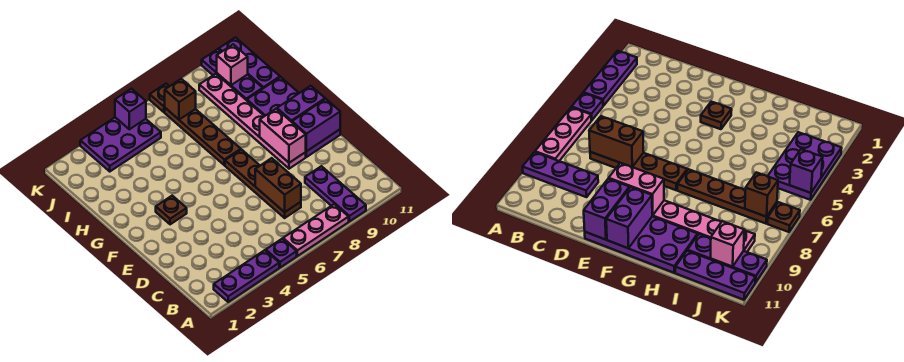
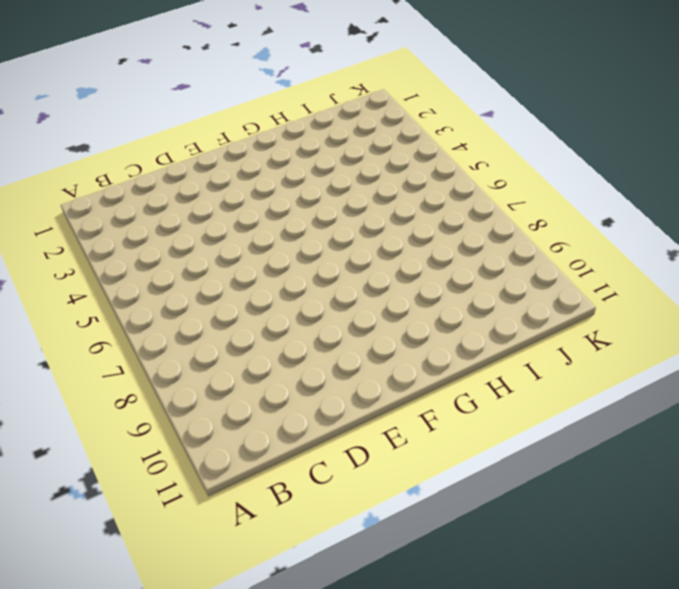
none -> purple plate A2:A4 level 1
none -> purple plate A5 level 1
none -> pink plate A6:A8 level 1

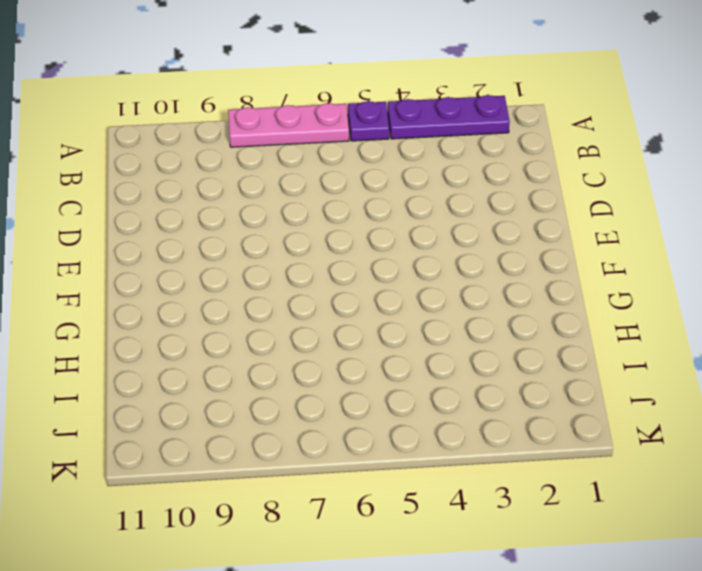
none -> purple plate A9:C9 level 1
none -> brown plate C7:F7 level 1
none -> pink plate E9:J9 level 1

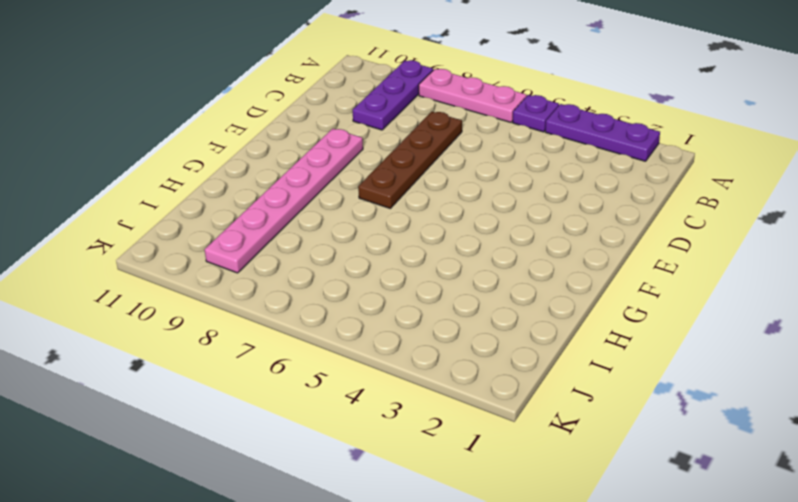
none -> purple plate E10:H11 level 1
none -> brown plate F3 level 1
none -> brown plate G7:J7 level 1

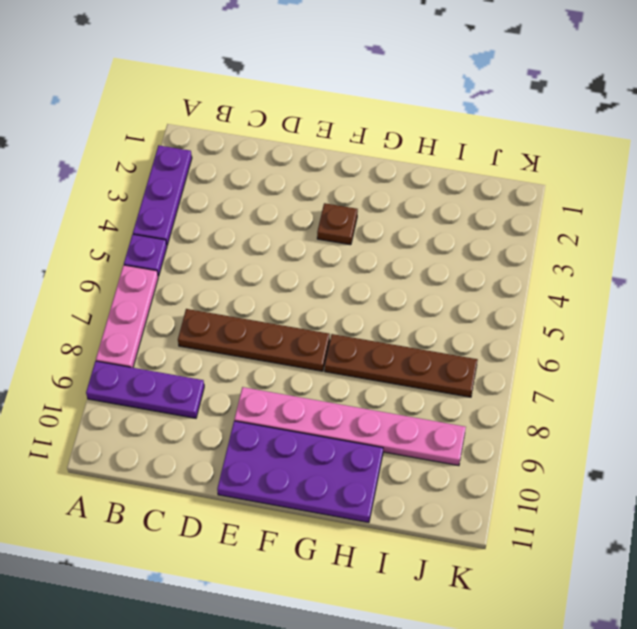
none -> purple plate I10:K10 level 1
none -> purple plate I11:K11 level 1
none -> purple plate J3:K5 level 1

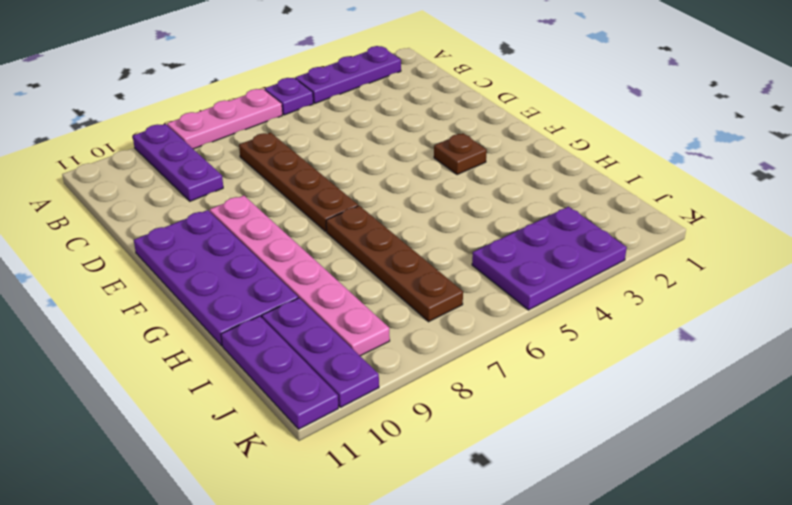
none -> brown plate K7 level 1
none -> brown brick C7:D7 level 2
none -> pink brick E9:F9 level 2

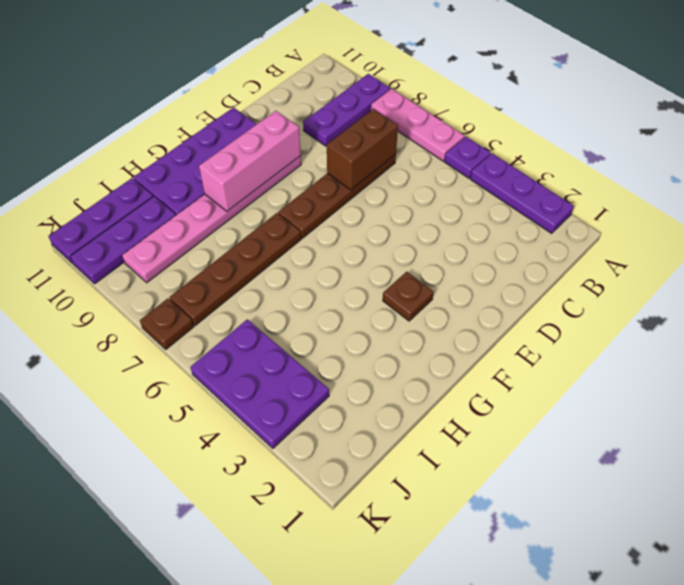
pink brick E9:G9 level 2 -> pink brick E9:F9 level 2
none -> purple brick E10:E11 level 2
none -> purple brick F10:F11 level 2
none -> brown brick J7 level 2

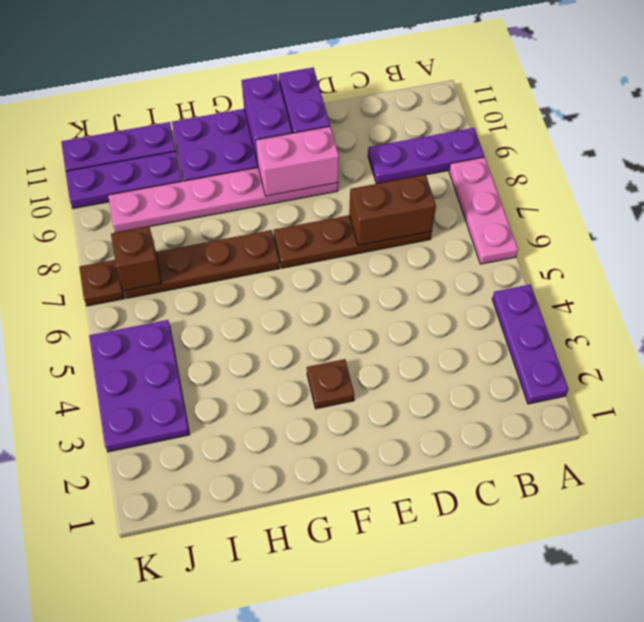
none -> purple plate A5 level 1
none -> pink brick J10 level 2
none -> purple brick K5 level 2

